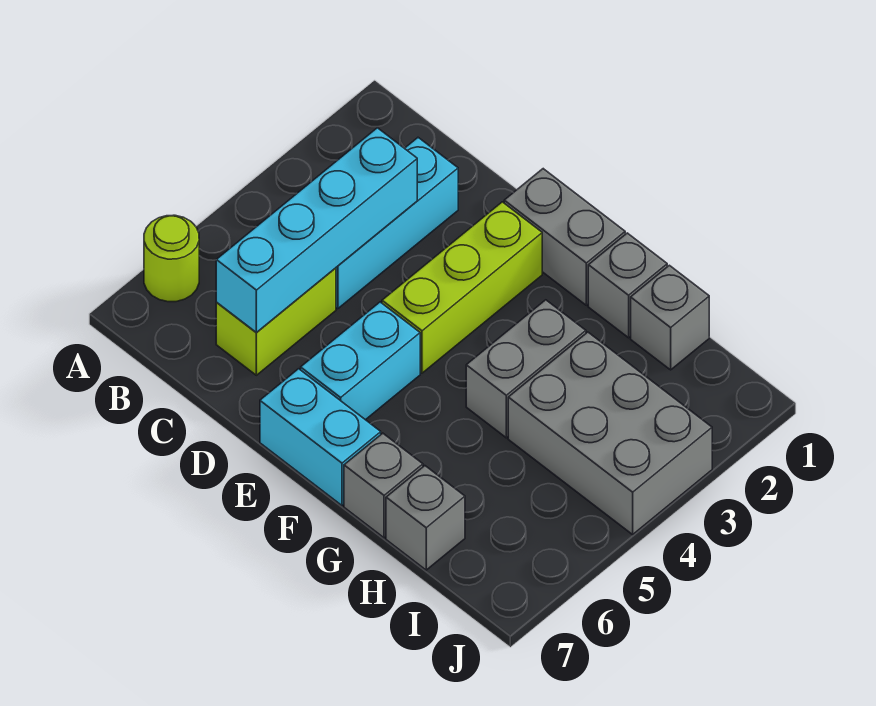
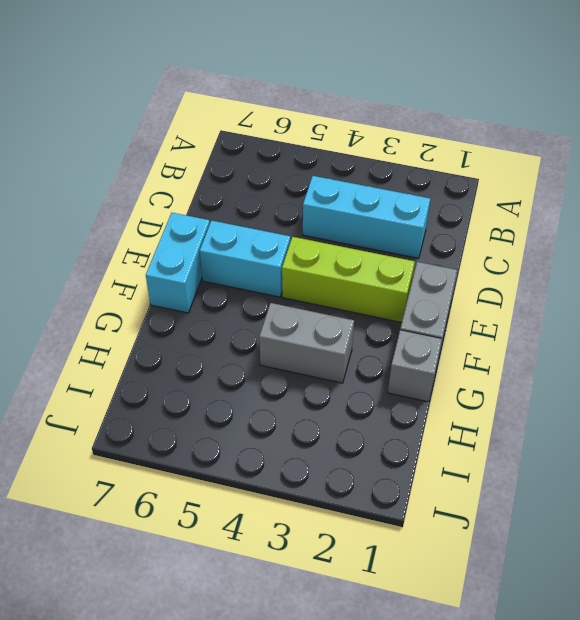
none -> lime round brick A6 level 1
none -> lime brick C5:C6 level 1
none -> grey brick G7 level 1

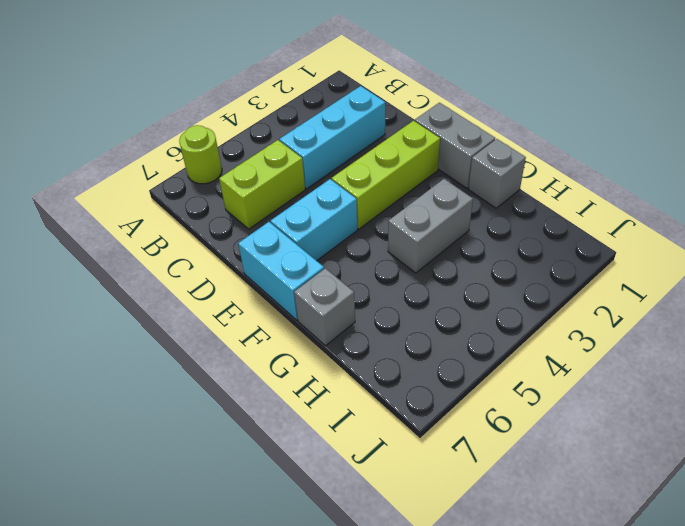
none -> grey brick H1 level 1
none -> grey brick H3:J4 level 1
none -> grey brick H7 level 1

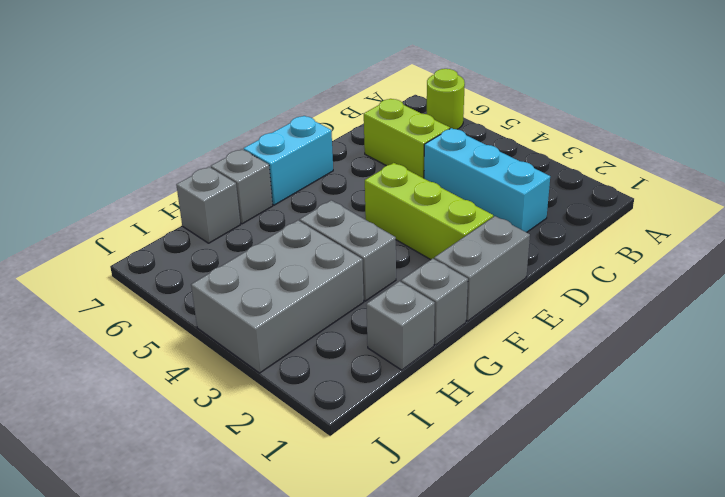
none -> cyan brick E5:E6 level 1
none -> cyan brick C3:C6 level 2

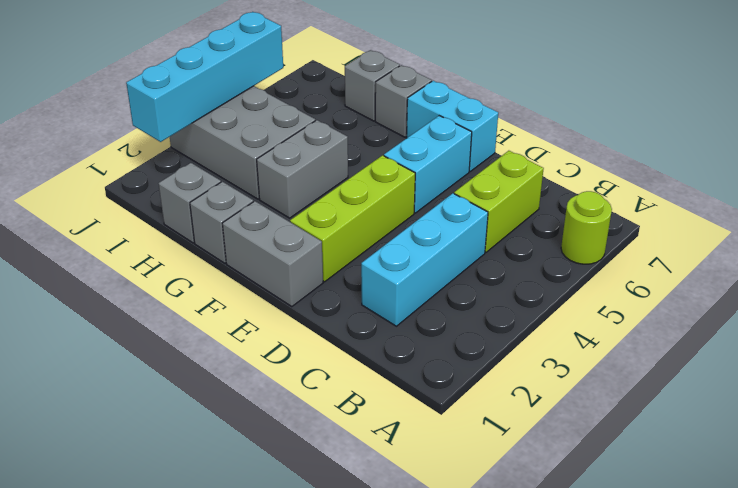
cyan brick J2:J5 level 2 -> cyan brick C3:C6 level 2

